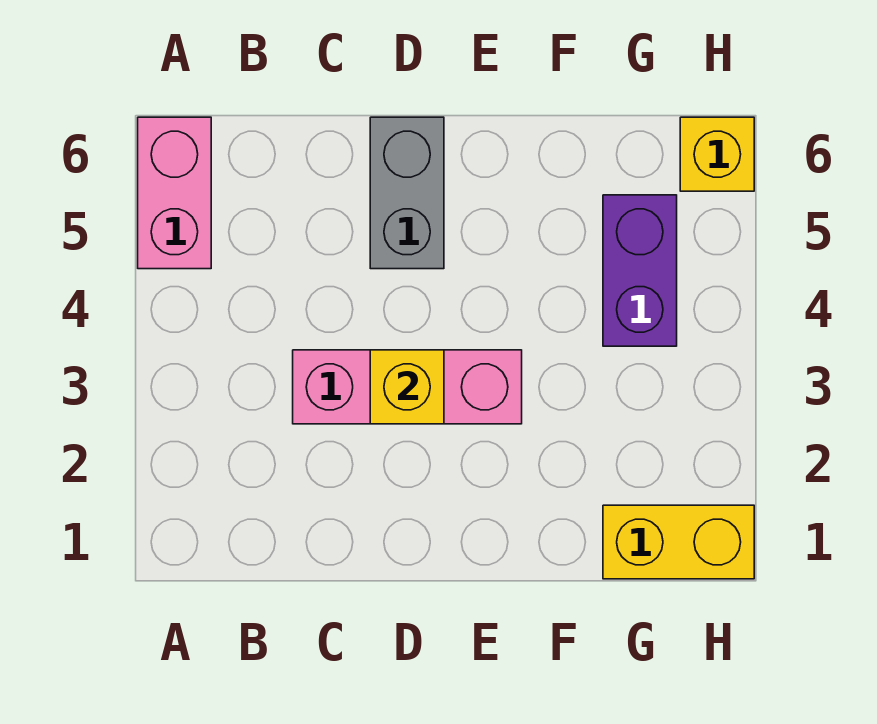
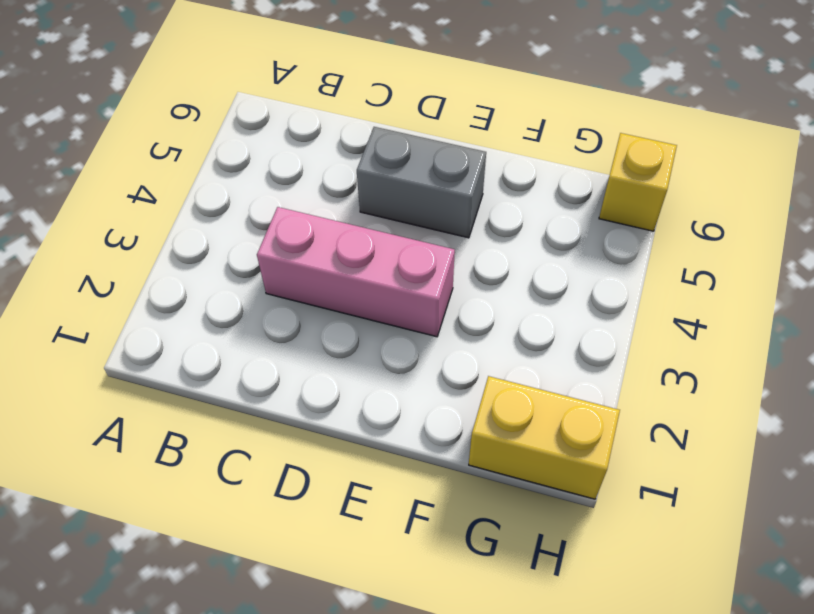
grey brick D5:E5 level 1 -> grey brick D5:D6 level 1
none -> pink brick A5:A6 level 1
none -> purple brick G4:G5 level 1

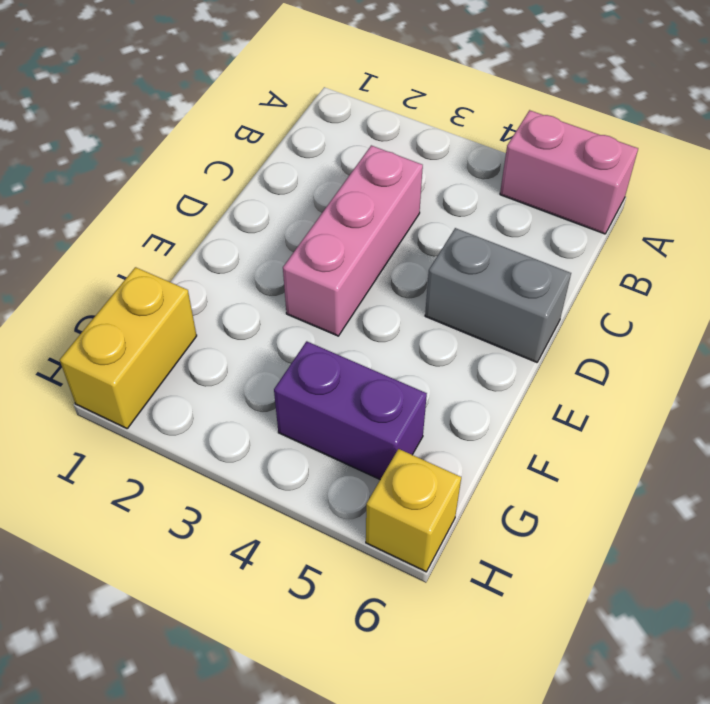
none -> yellow brick D3 level 2

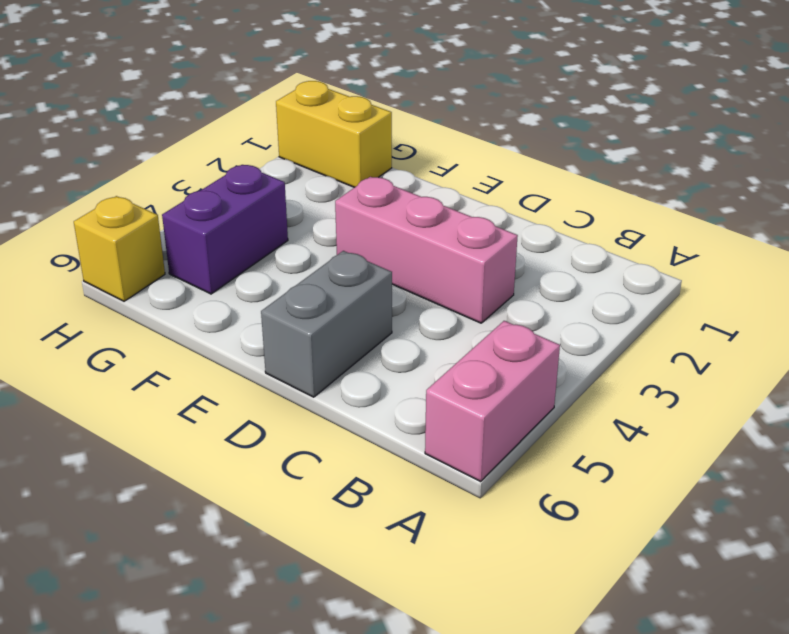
none -> yellow brick D3 level 2

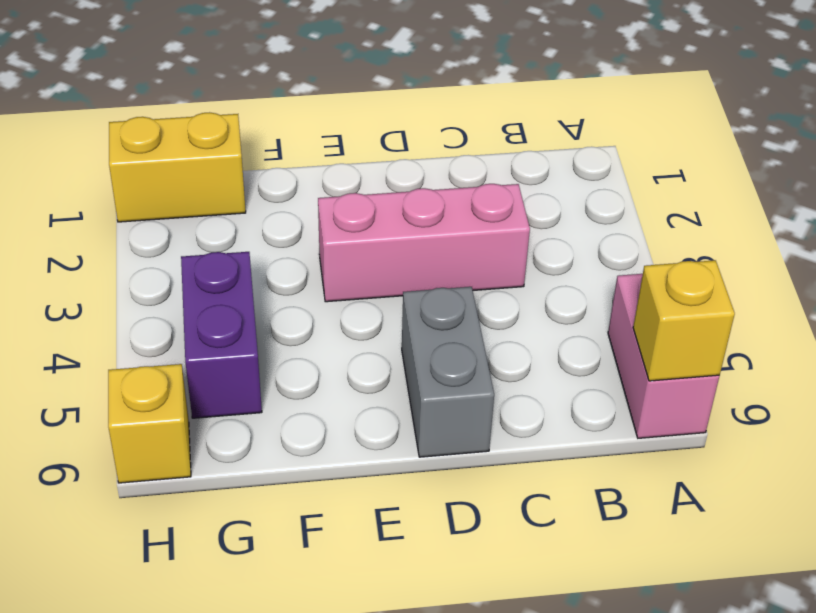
yellow brick A6 level 2 -> yellow brick D3 level 2

